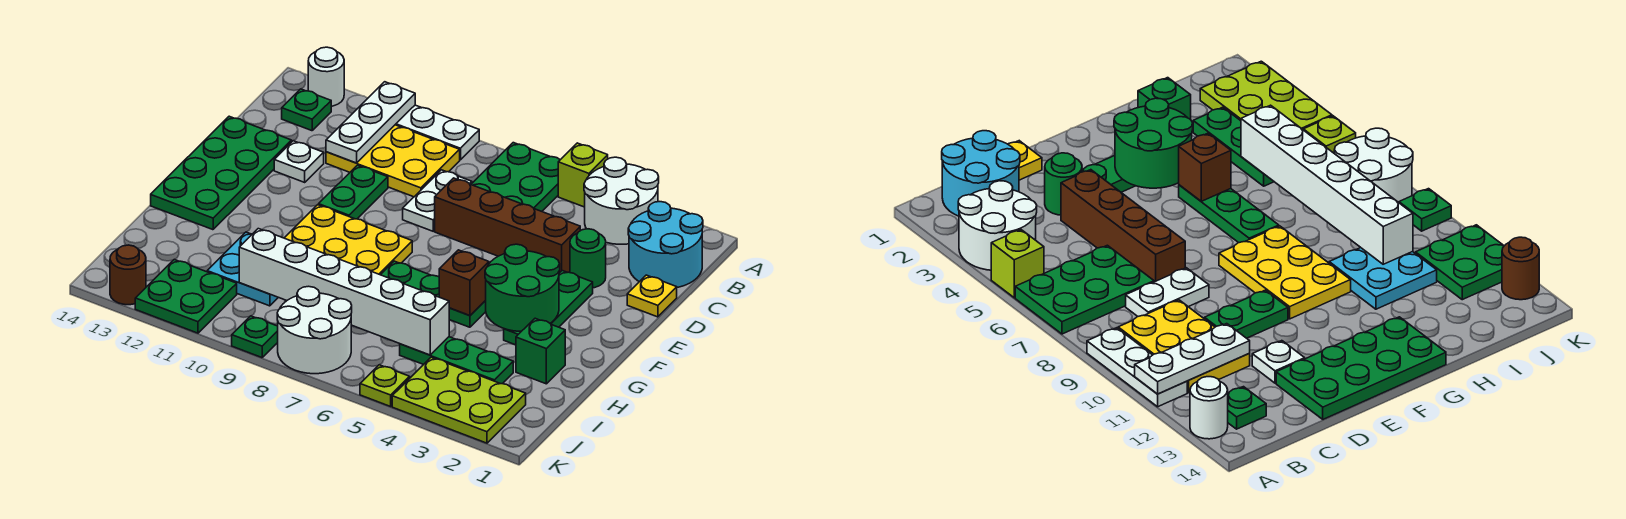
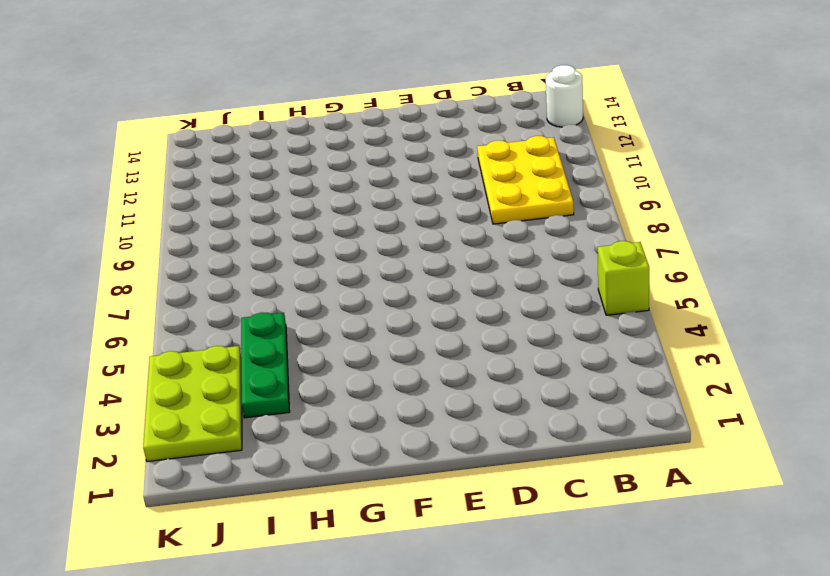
none -> white round brick A3:B4 level 1
none -> green plate A6:C7 level 1
none -> white plate A9:A11 level 1
none -> cyan round brick B1:C2 level 1

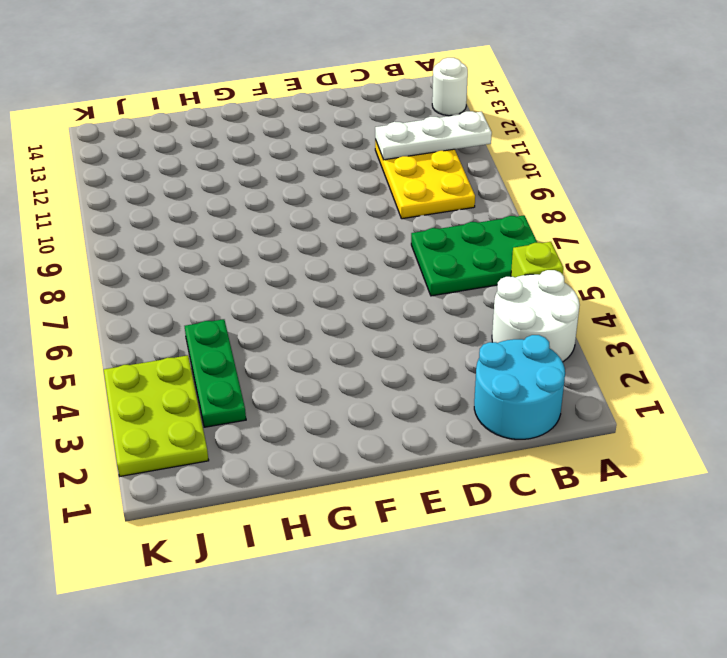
none -> white plate A9:A11 level 1
none -> green plate B13 level 1
none -> white plate C8:D8 level 1
none -> yellow plate D1 level 1

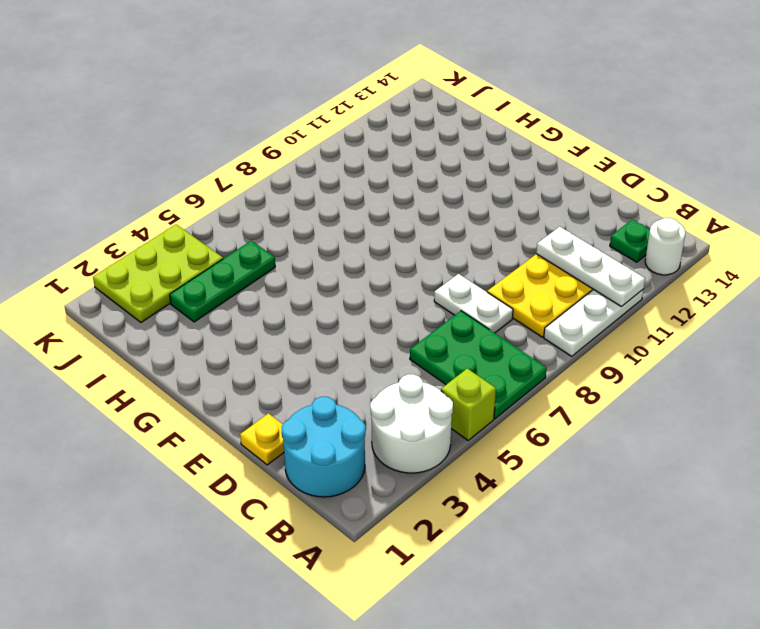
none -> green round brick D3 level 1
none -> brown brick D4:D7 level 1
none -> green plate D10:E10 level 1
none -> white plate D12 level 1

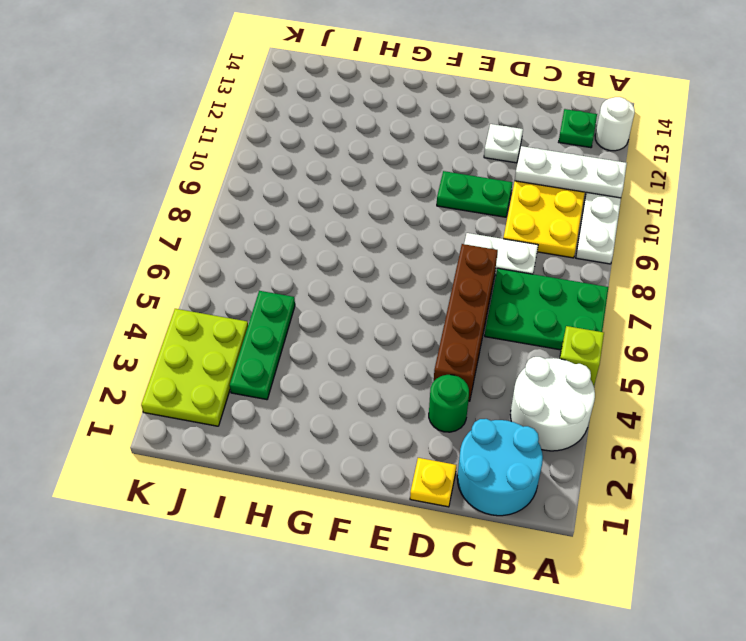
none -> green plate D13:G14 level 1
none -> green plate E3:G3 level 1
none -> yellow plate F8:G10 level 1
none -> green plate G5:G7 level 1

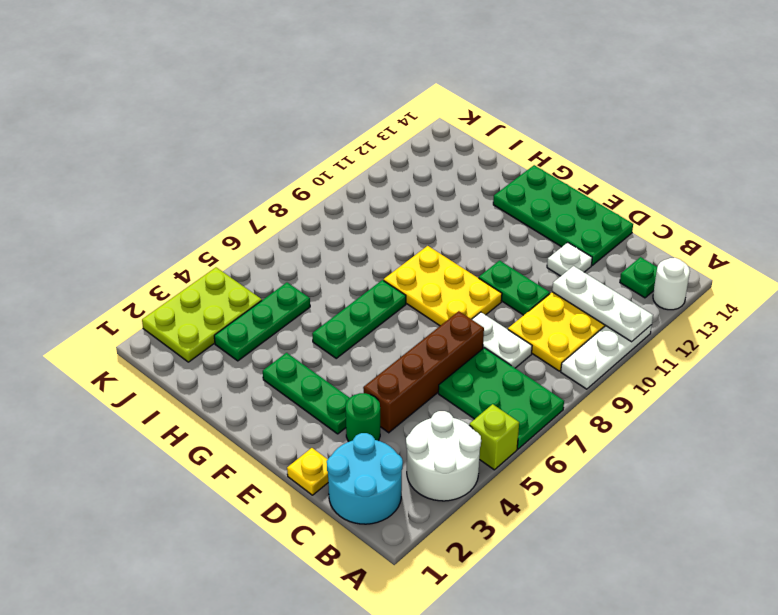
yellow plate E8:G9 level 1 -> yellow plate F8:G10 level 1
none -> green brick H2 level 1
none -> cyan plate H10:I11 level 1
none -> white round brick J7:K8 level 1
none -> green plate J11:K12 level 1

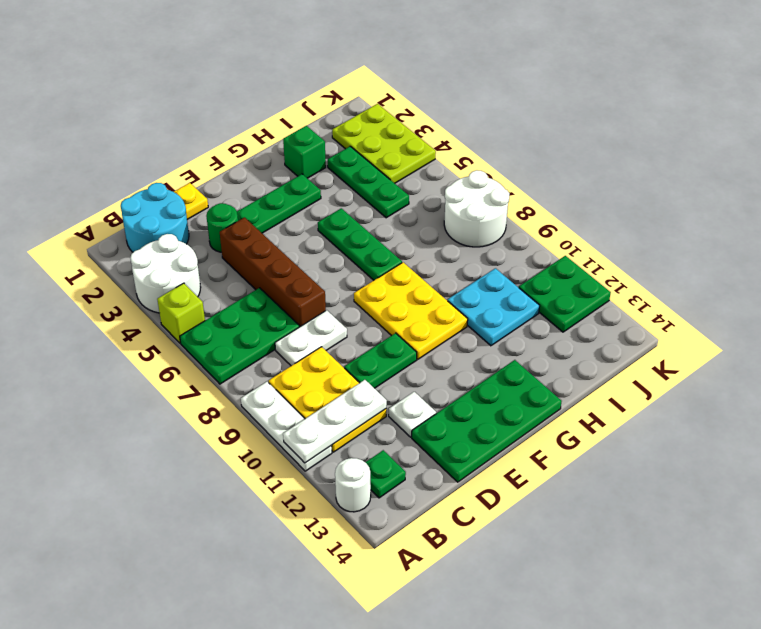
none -> lime plate K5 level 1
none -> green plate K9 level 1
none -> brown round brick K13 level 1
none -> green round brick F3:G4 level 2

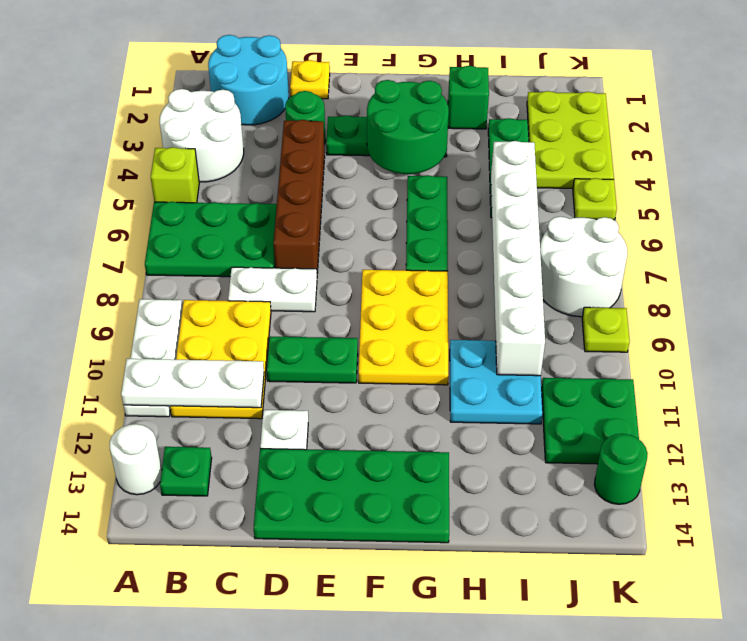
lime plate K9 level 1 -> green plate K9 level 1
green round brick K13 level 1 -> brown round brick K13 level 1
none -> brown brick G5 level 2

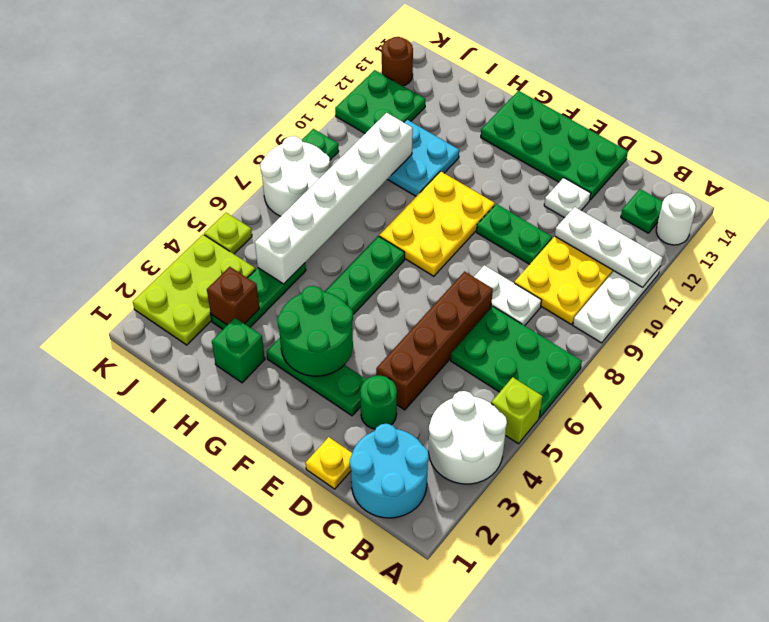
brown brick I3 level 2 -> brown brick G5 level 2

